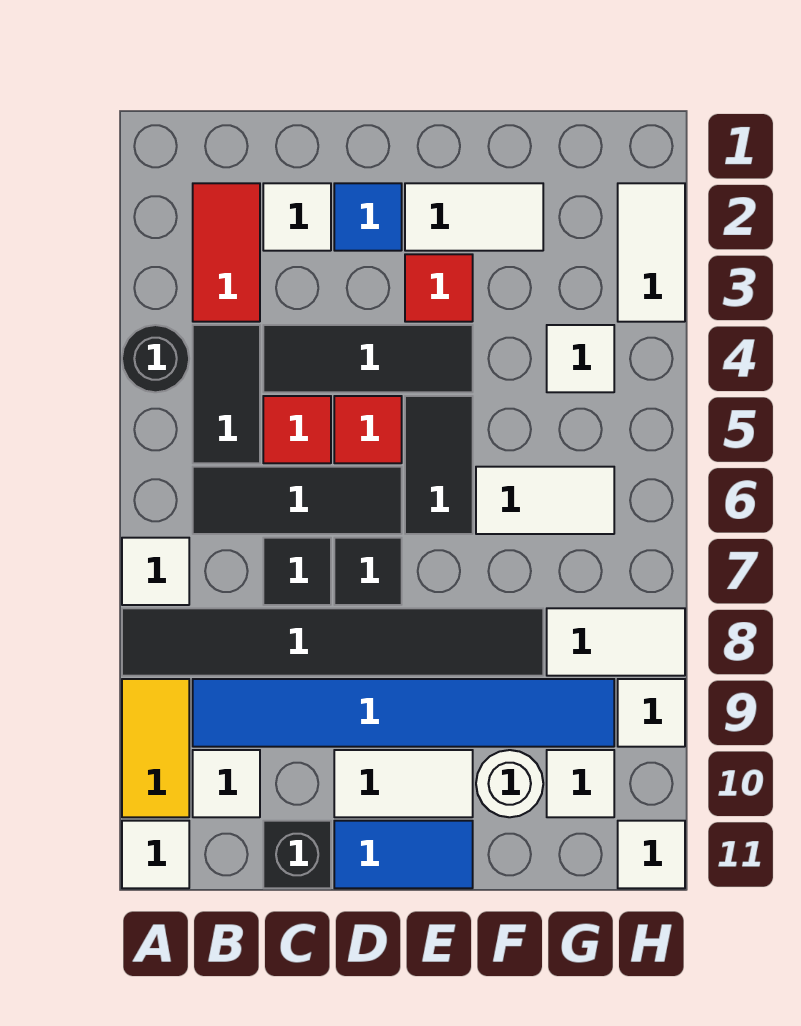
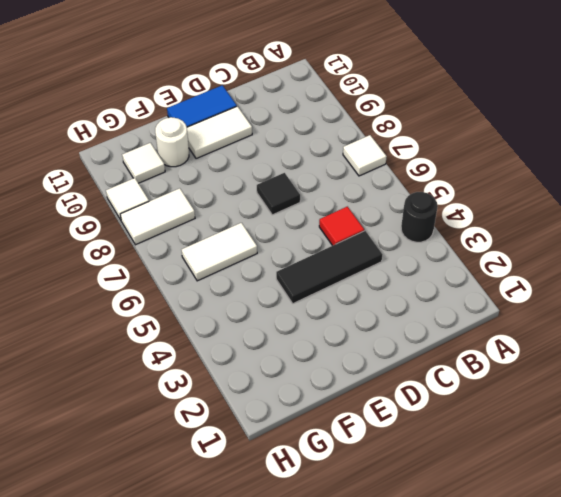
none -> black tile A8:F8 level 1
none -> yellow tile A9:A10 level 1
none -> white tile A11 level 1
none -> red tile B2:B3 level 1

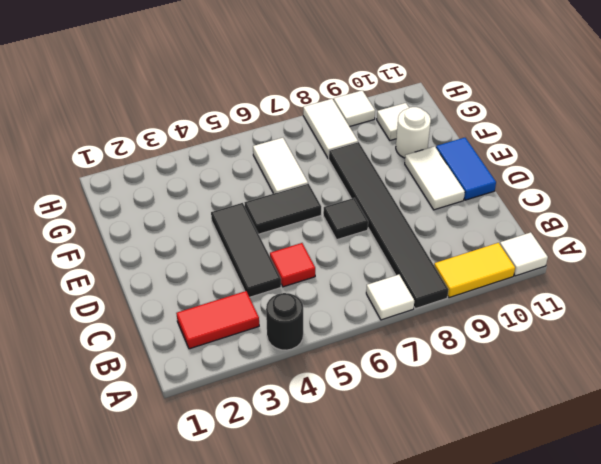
none -> black tile B4:B5 level 1
none -> black tile B6:D6 level 1
none -> blue tile B9:G9 level 1
none -> white tile B10 level 1

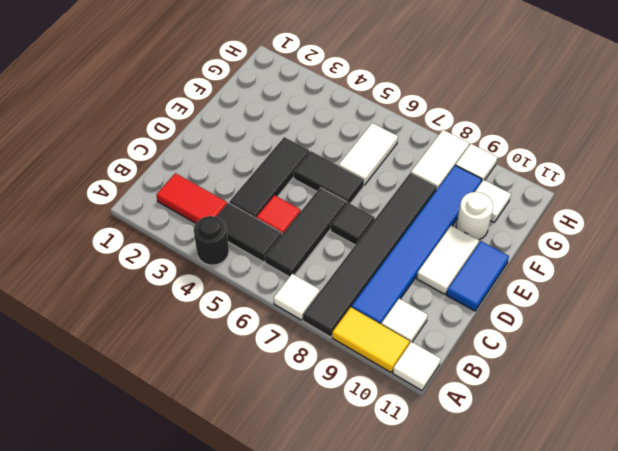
none -> white tile C2 level 1
none -> black tile C7 level 1
none -> black brick C11 level 1
none -> blue tile D2 level 1

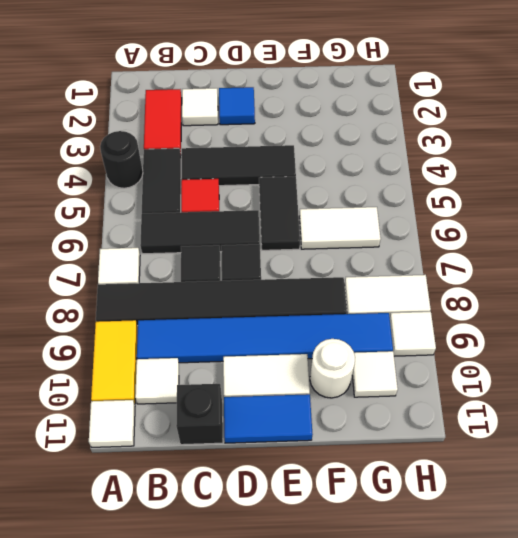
none -> red tile D5 level 1
none -> white tile E2:F2 level 1
none -> red tile E3 level 1
none -> white tile G4 level 1

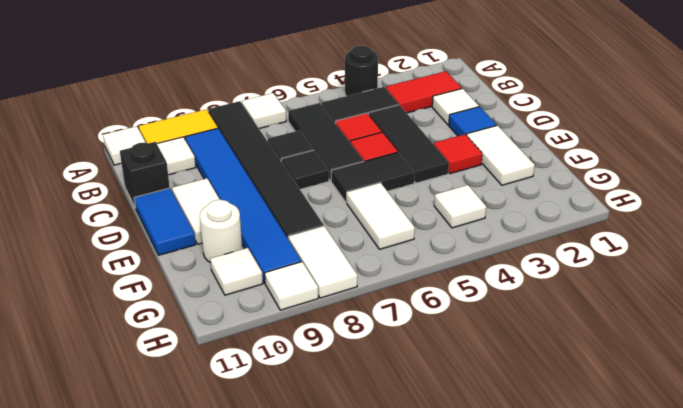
none -> white tile H2:H3 level 1
none -> white tile H11 level 1

